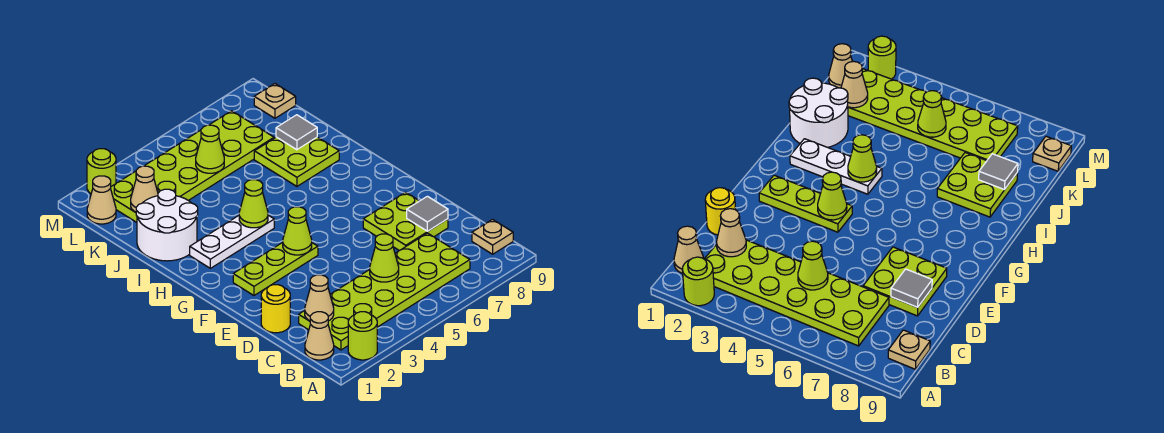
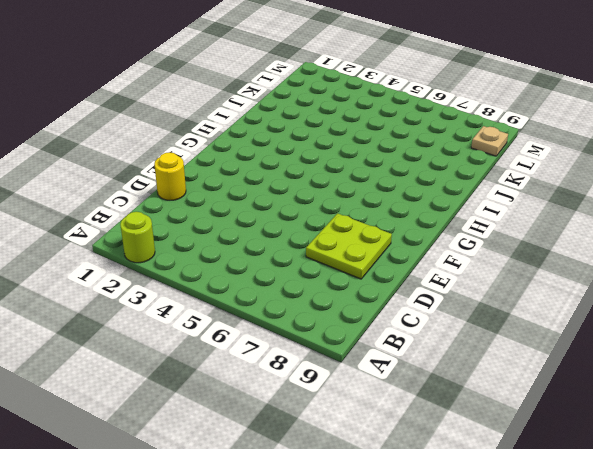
none -> tan cone B1 level 1
none -> lime plate B2:C7 level 1
none -> tan plate B9 level 1

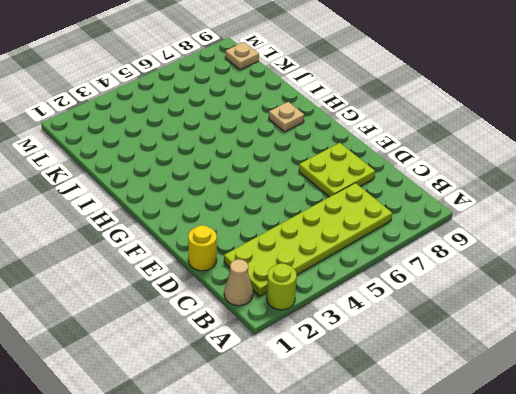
tan plate H8 level 1 -> tan plate B9 level 1
none -> lime plate F2:F4 level 1
none -> white plate H2:H4 level 1
none -> white round brick I1:J2 level 1

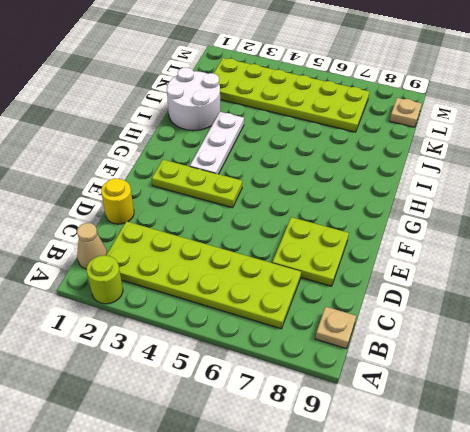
white plate G3:I3 level 1 -> white plate H2:H4 level 1
none -> lime plate I7:J8 level 1
none -> tan cone L1 level 1
none -> lime round brick M2 level 1

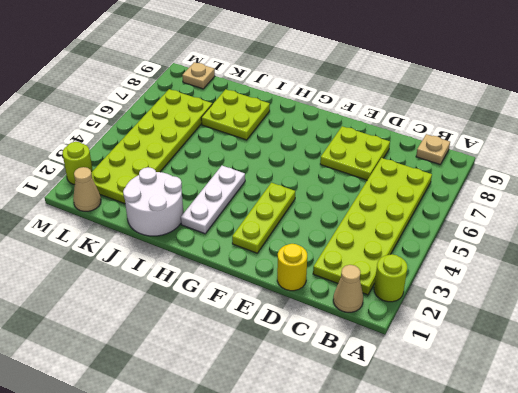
none -> tan cone C2 level 2
none -> lime cone C5 level 2
none -> grey tile D8 level 2

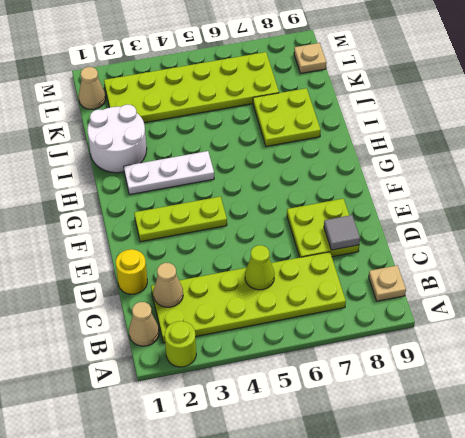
none -> lime round brick M2 level 1
none -> lime cone F4 level 2
none -> lime cone H4 level 2

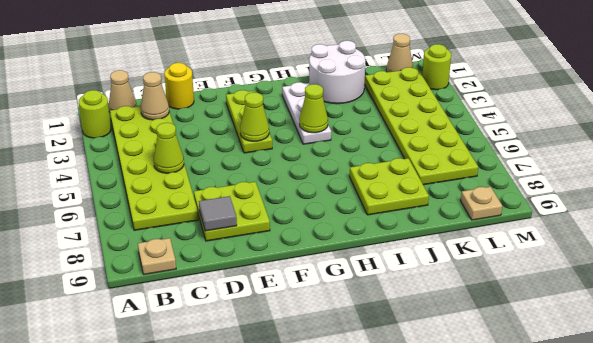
none -> grey tile J8 level 2
none -> tan cone K2 level 2
none -> lime cone K5 level 2

